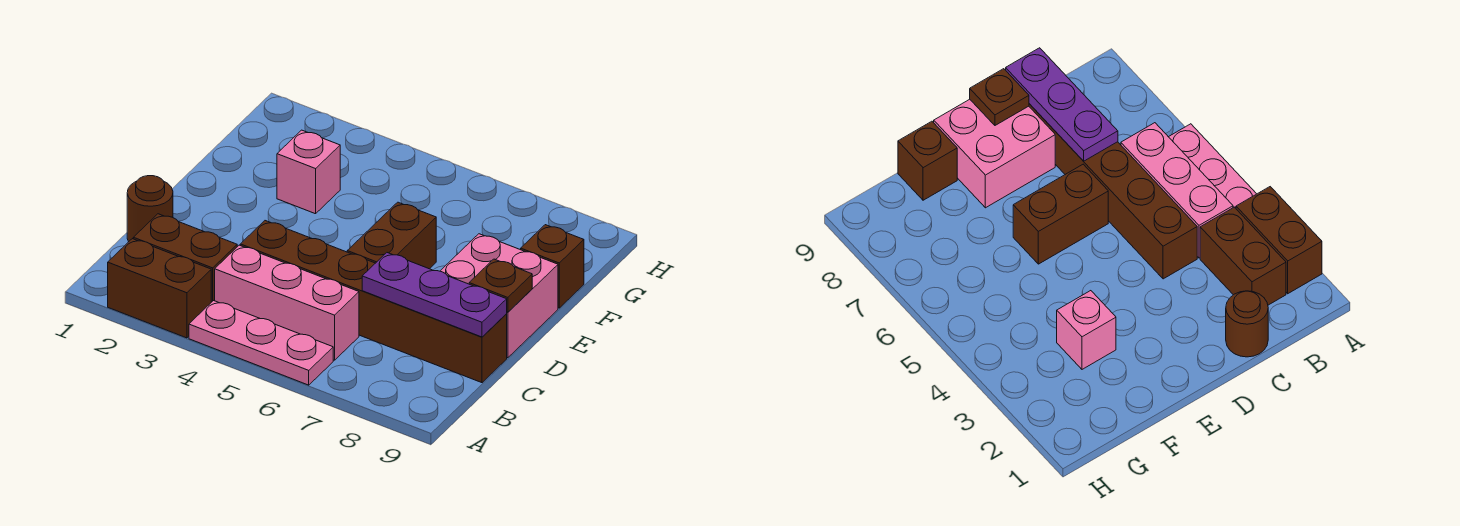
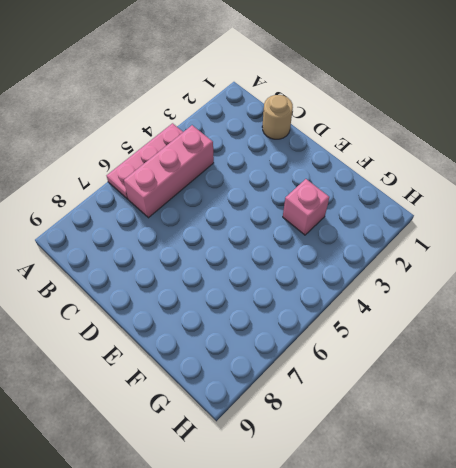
tan round brick C1 level 1 -> brown round brick C1 level 1
none -> brown brick A2:A3 level 1
none -> brown brick B2:B3 level 1
none -> brown brick C4:C9 level 1

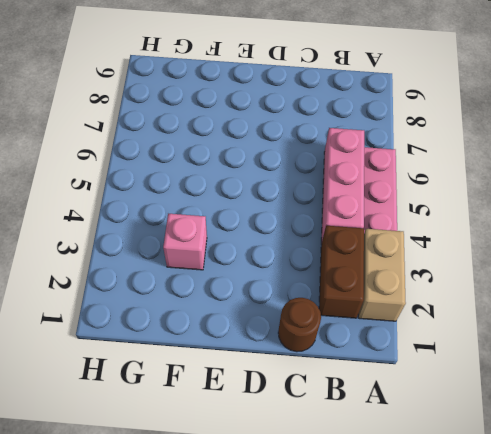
tan brick A2:A3 level 1 -> brown brick A2:A3 level 1
none -> brown brick C4:C9 level 1
none -> brown brick D6:E6 level 1
none -> pink brick D8:E9 level 1

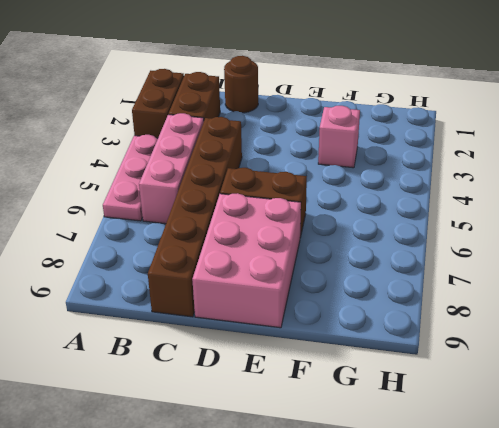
pink brick D7:E9 level 1 -> pink brick D8:E9 level 1
none -> brown brick F9 level 1
none -> purple plate C7:C9 level 2
none -> brown plate D9 level 2

